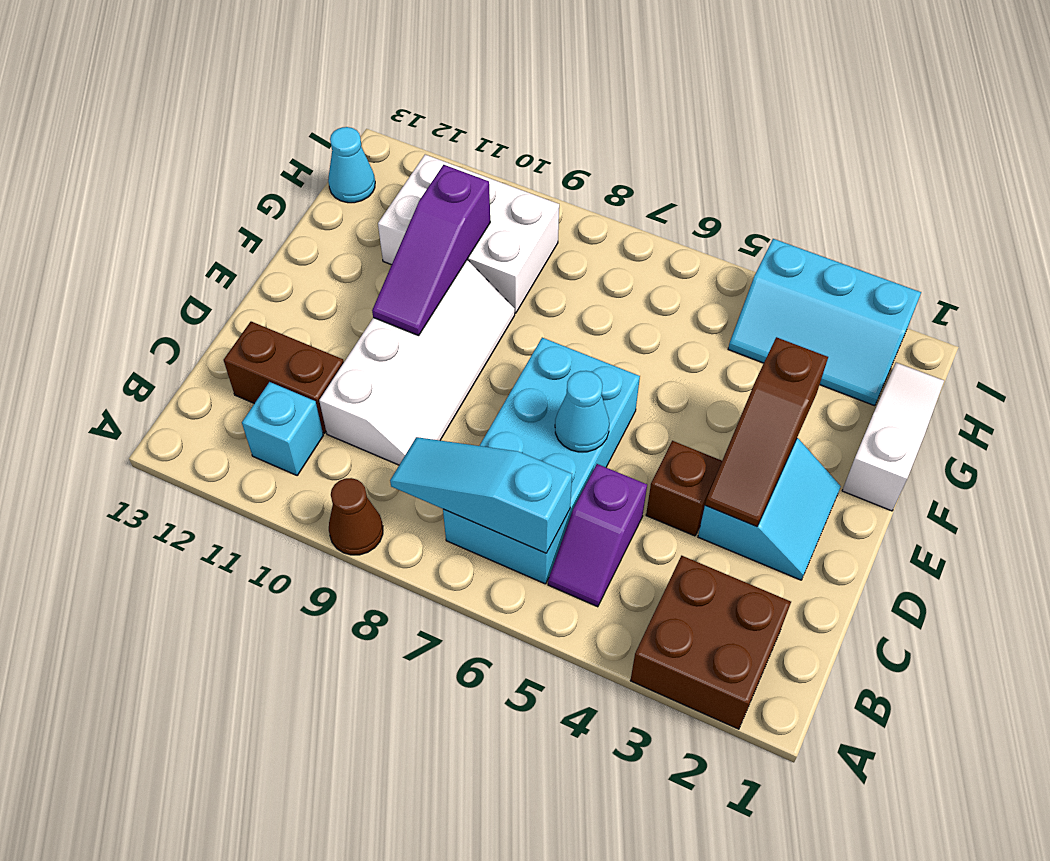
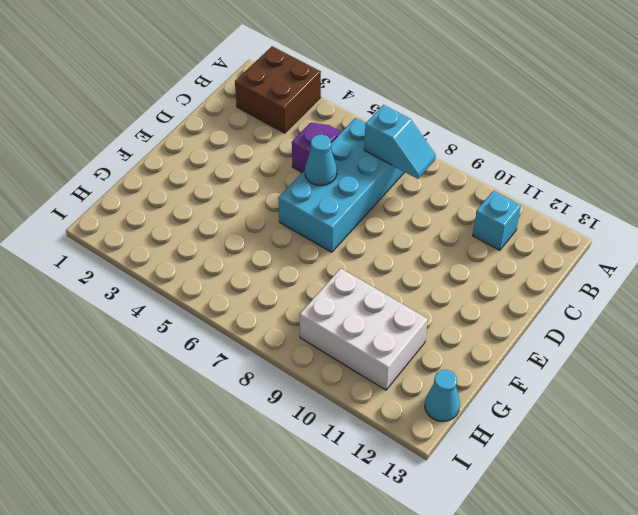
cyan slope B7:B8 level 2 top 7 -> cyan slope B6:B8 level 2 top 6
none -> brown cone A9 level 1
none -> white slope C9:F10 level 1 top 10
none -> brown brick C11:C12 level 1

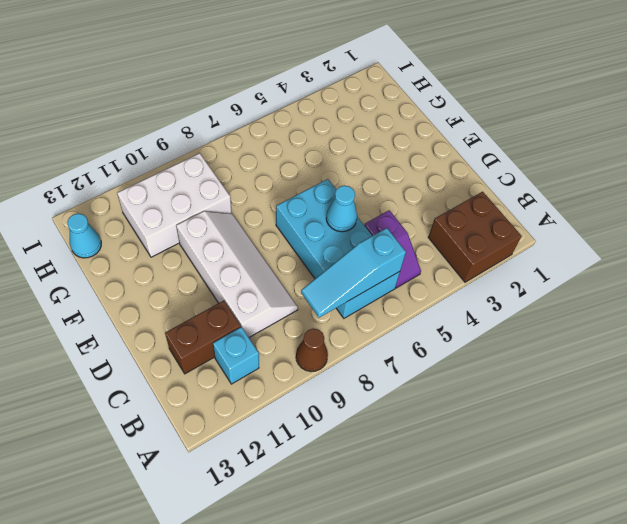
none -> cyan slope D2:E3 level 1 top 3
none -> brown brick D4 level 1
none -> white slope F1:H1 level 1 top F

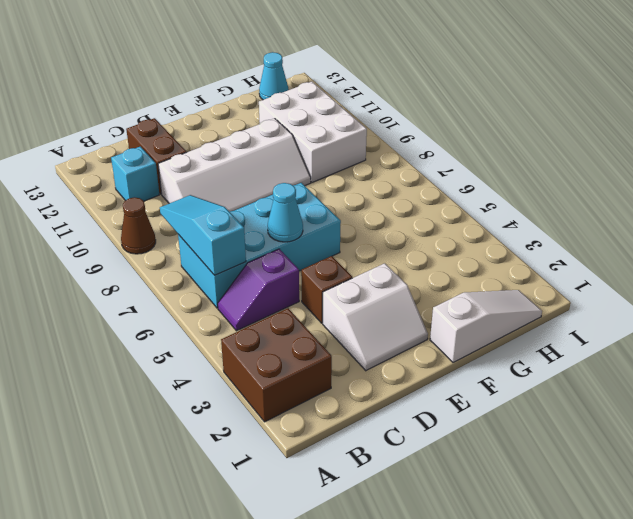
white slope D2:E3 level 1 top 3 -> cyan slope D2:E3 level 1 top 3
none -> cyan slope H2:I4 level 1 top I
none -> brown slope D3:F3 level 2 top F
none -> purple slope E10:G10 level 2 top G

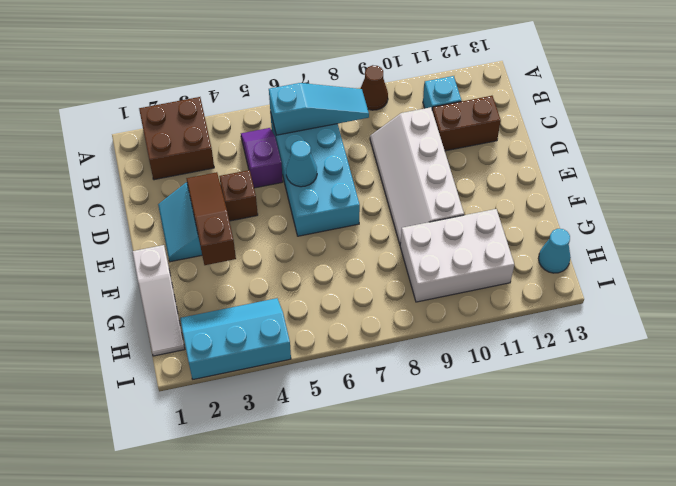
none -> purple slope E10:G10 level 2 top G

